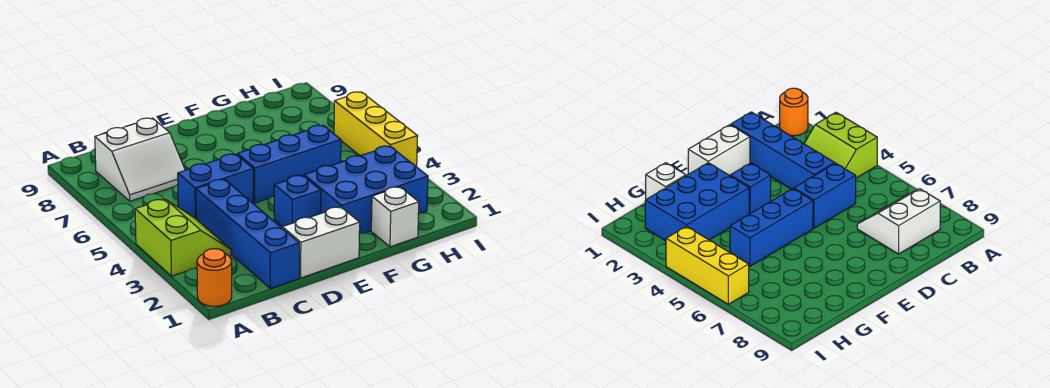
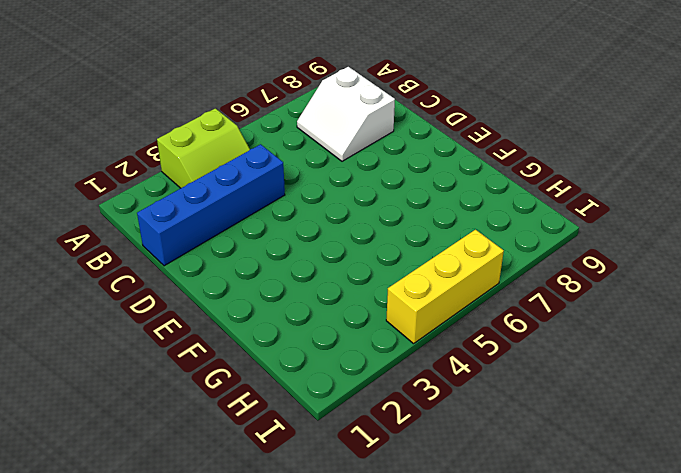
none -> orange round brick A1 level 1
none -> blue brick C5:D5 level 1

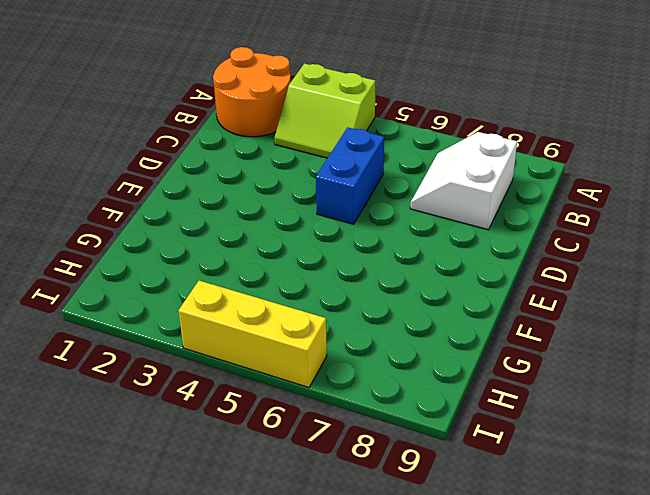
orange round brick A1:B2 level 1 -> orange round brick A1 level 1
none -> blue brick C1:C4 level 1
none -> white brick D1:E1 level 1

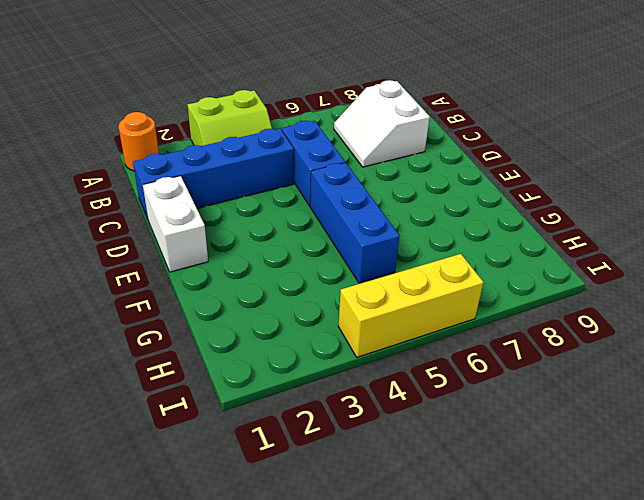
none -> blue brick E3 level 1
none -> blue brick F2:H3 level 1

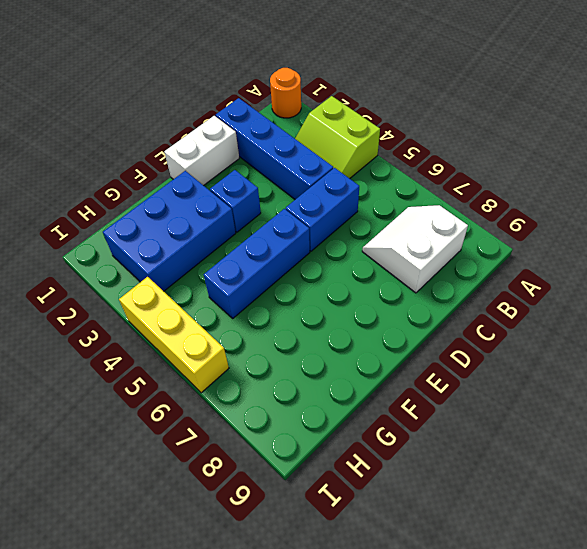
none -> white brick G1 level 1

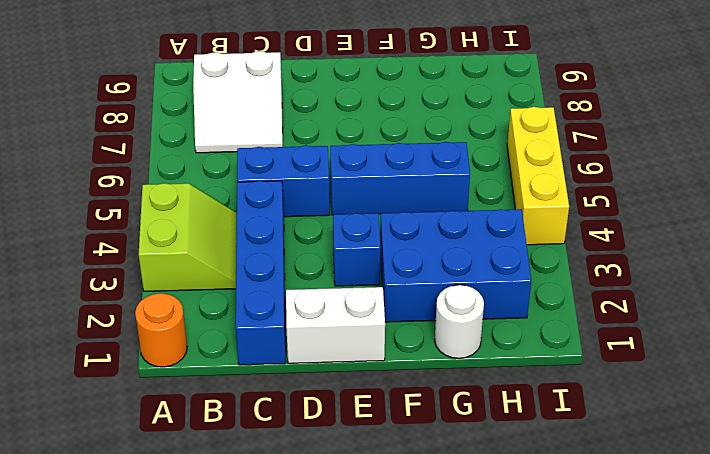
white round brick G1 level 1 -> white brick G1 level 1

